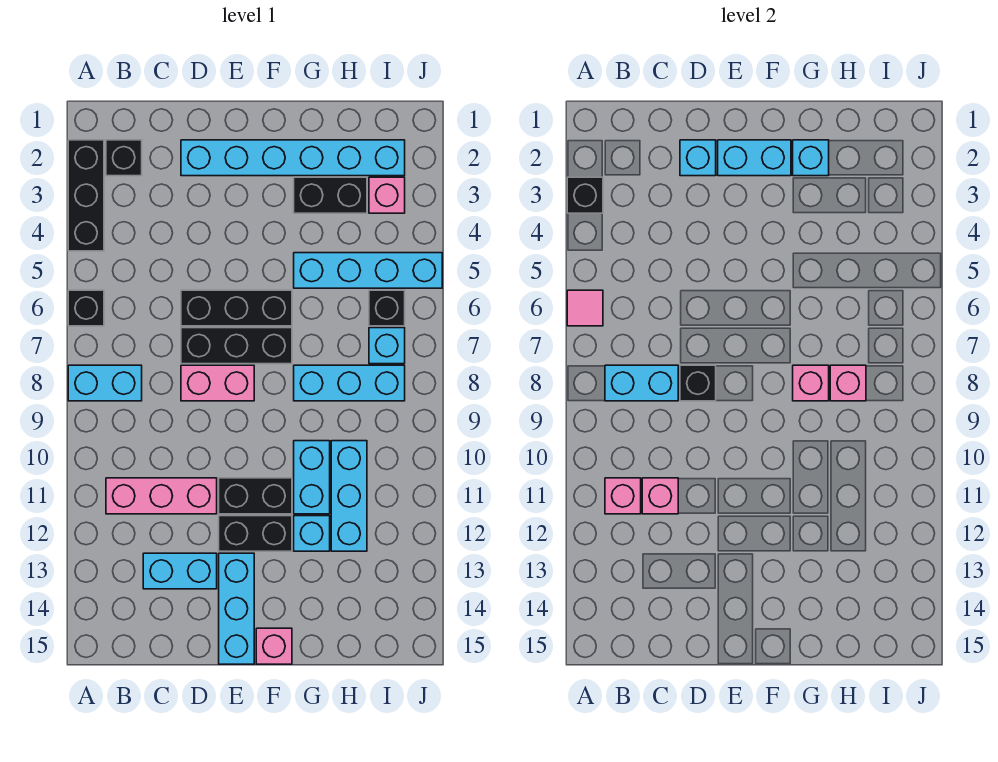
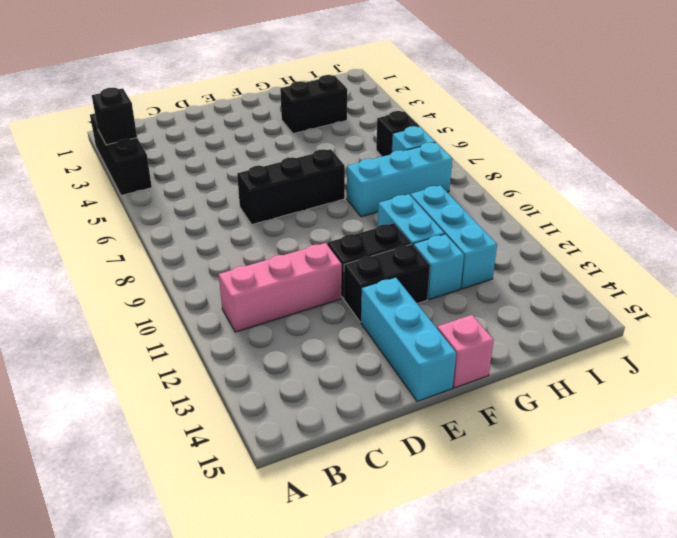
none -> black brick A6 level 1
none -> cyan brick A8:B8 level 1
none -> black brick B2 level 1
none -> cyan brick C13:D13 level 1

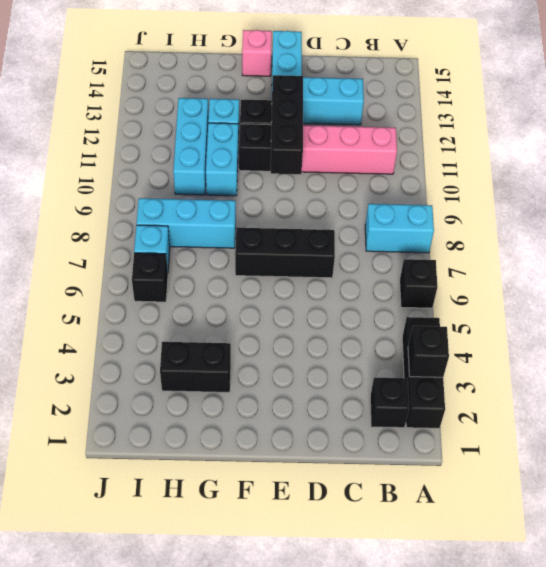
black brick E10:E12 level 2 -> black brick D6:F6 level 1
none -> cyan brick D2:I2 level 1
none -> pink brick D8:E8 level 1
none -> cyan brick G5:J5 level 1
none -> pink brick I3 level 1

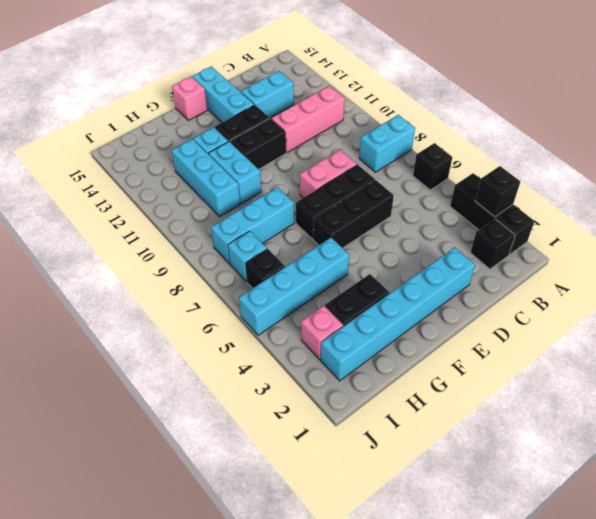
none -> pink tile A6 level 2
none -> cyan brick B8:C8 level 2
none -> pink brick B11 level 2
none -> pink brick C11 level 2

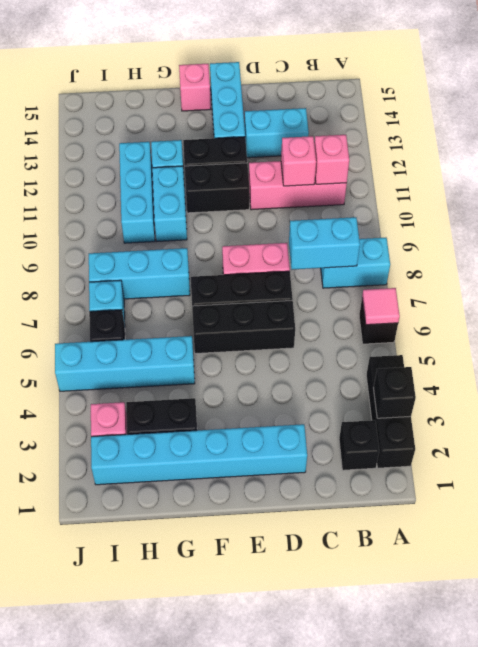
none -> cyan brick D2 level 2
none -> black brick D8 level 2
none -> cyan brick E2:F2 level 2
none -> cyan brick G2 level 2

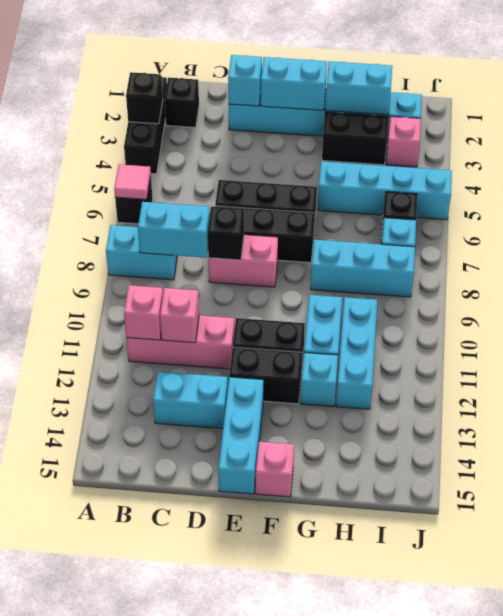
cyan brick G2:H2 level 2 -> cyan brick G2 level 2
none -> pink brick G8 level 2
none -> pink brick H8 level 2

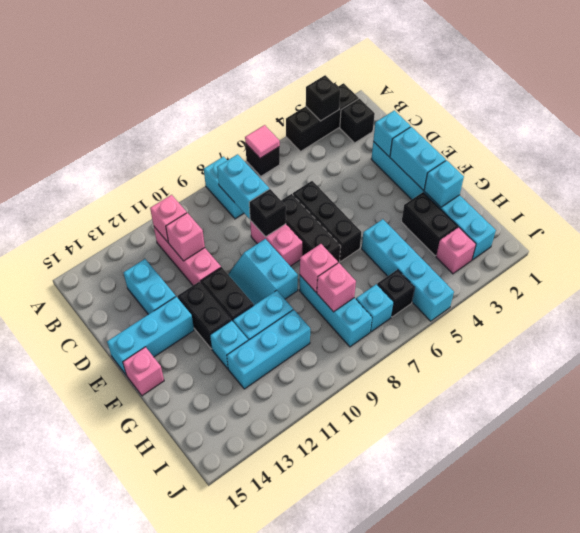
cyan slope E9:F10 level 1 top 9 -> none

